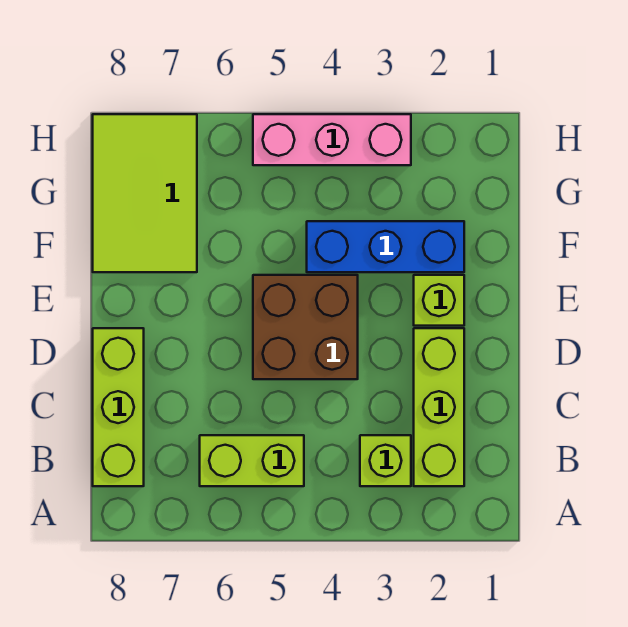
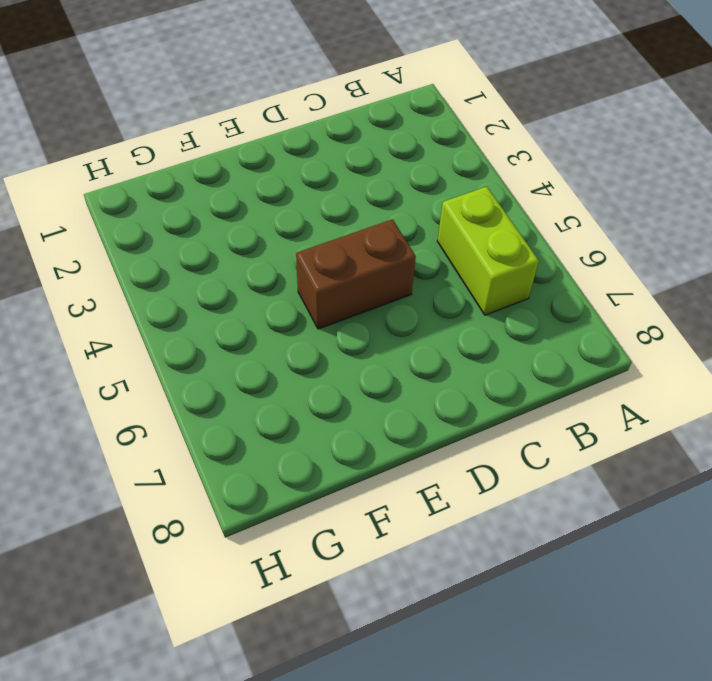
brown brick D5:E5 level 1 -> brown brick D4:E5 level 1
none -> lime brick B2:D2 level 1
none -> lime brick B3 level 1

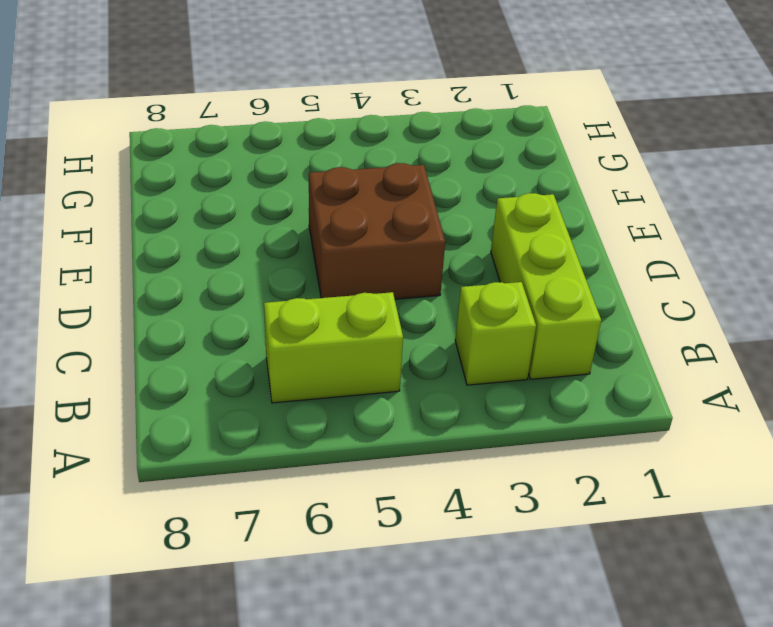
none -> lime brick B8:D8 level 1
none -> lime brick E2 level 1

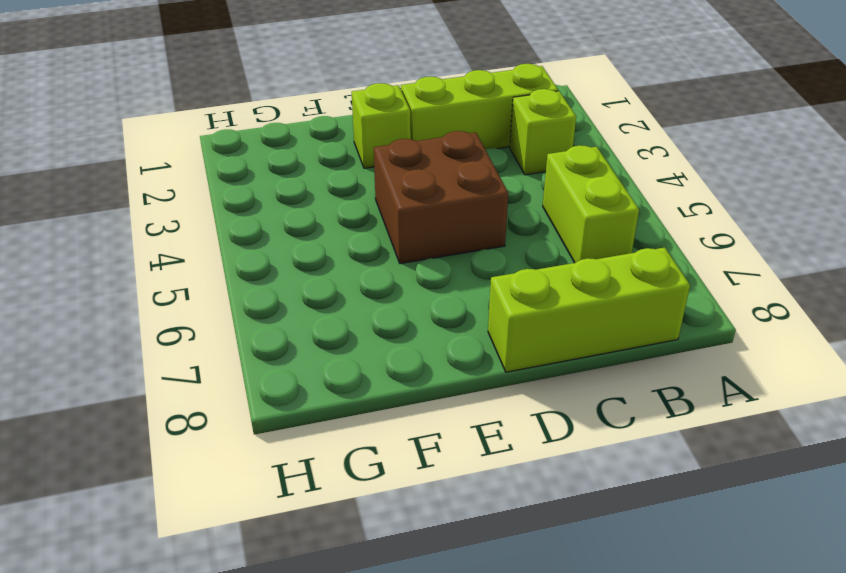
none -> blue brick F2:F4 level 1
none -> lime tile F7:H8 level 1

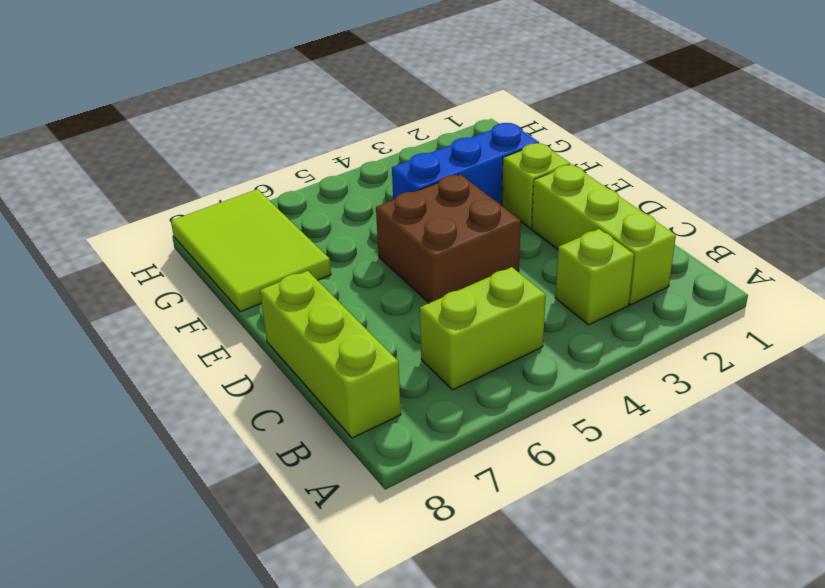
none -> pink brick H3:H5 level 1

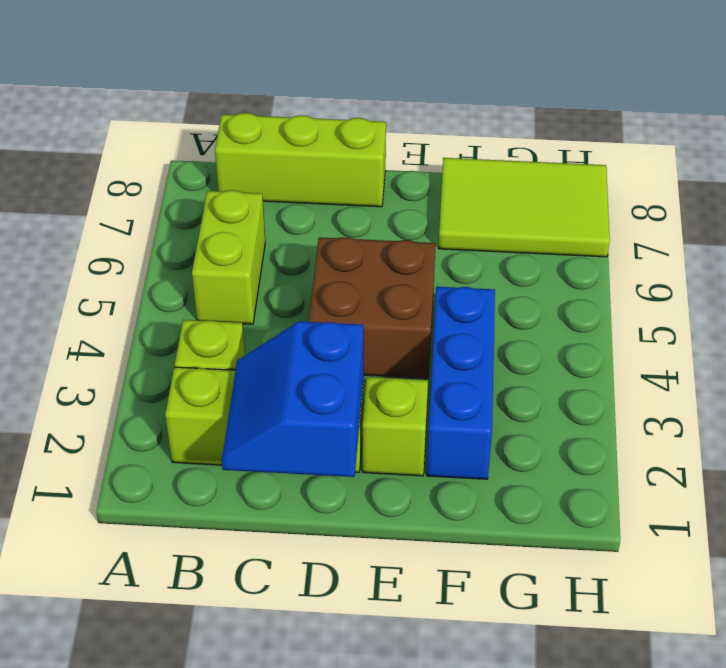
blue slope C1:D2 level 2 top D -> none
none -> pink brick H3:H5 level 1

